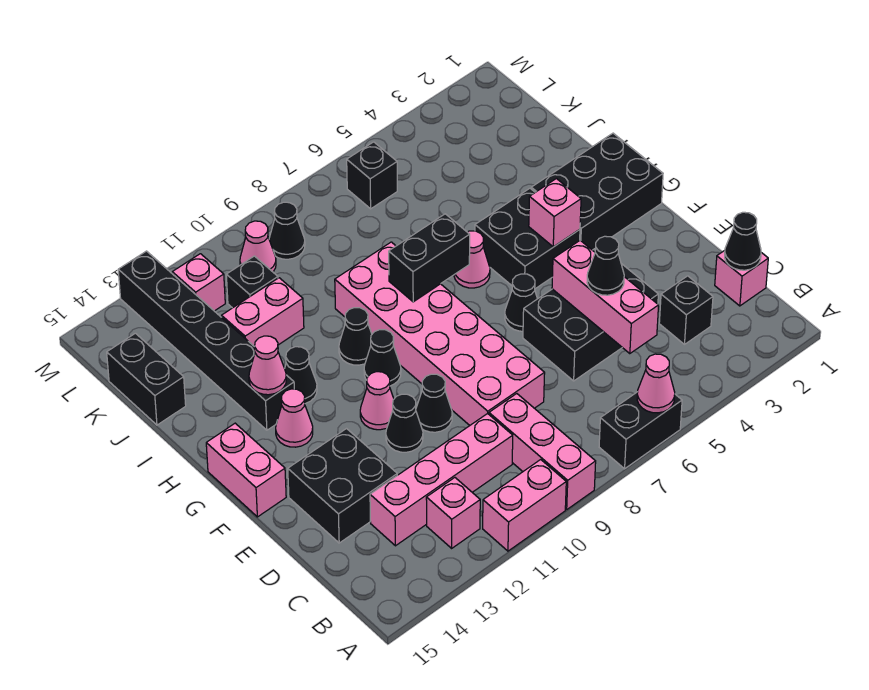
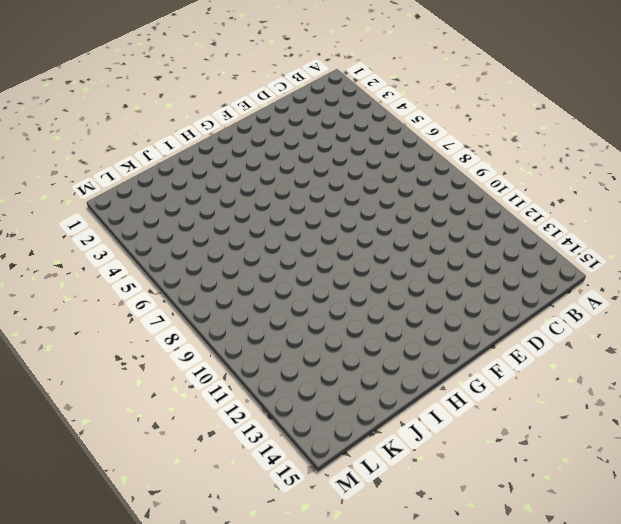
none -> black brick A6:A7 level 1
none -> pink brick A9:C9 level 1
none -> pink brick A10:A11 level 1
none -> pink brick B12 level 1

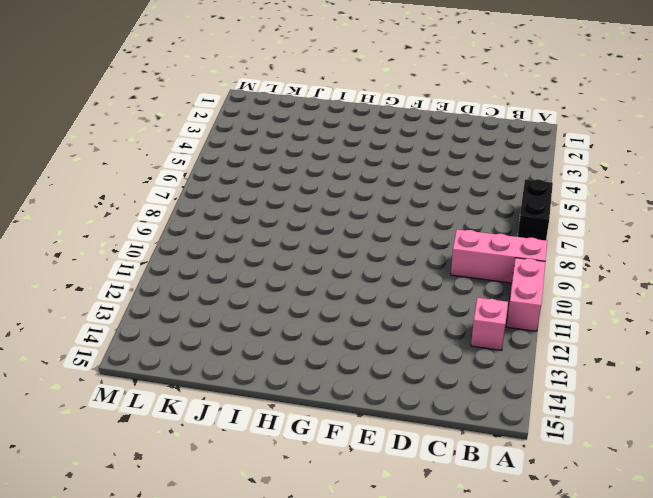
none -> pink brick C1 level 1
none -> black brick C3 level 1
none -> pink brick C10:C13 level 1
none -> black brick D4:E6 level 1

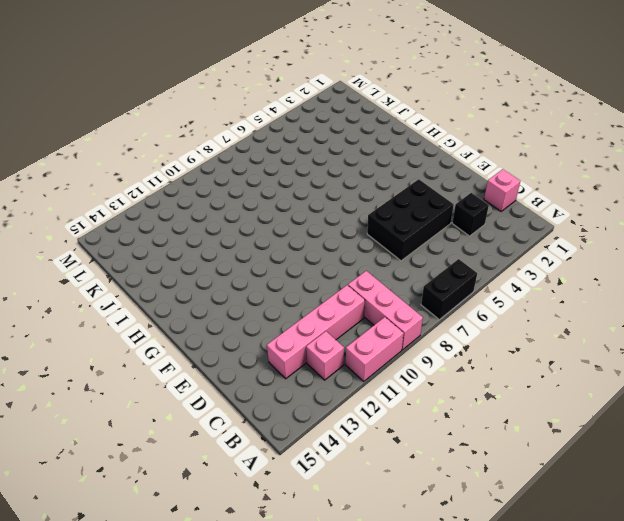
none -> pink brick D8:I9 level 1
none -> black brick D13:E14 level 1
none -> black cone E10 level 1
none -> black cone E11 level 1

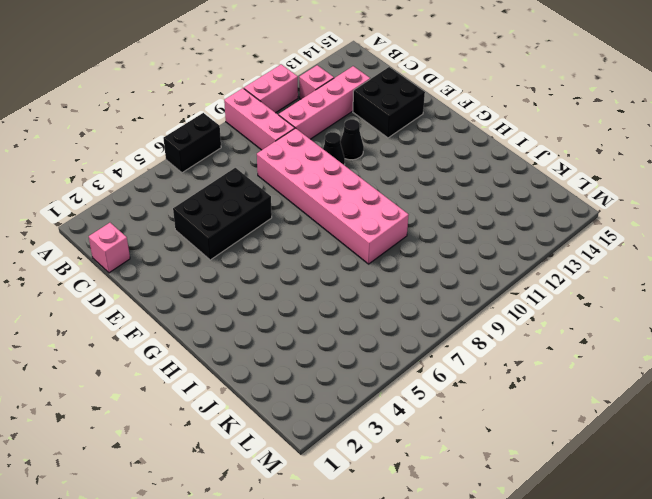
none -> black brick C3 level 1
none -> black cone F6 level 1
none -> pink cone F11 level 1
none -> pink brick F15:G15 level 1

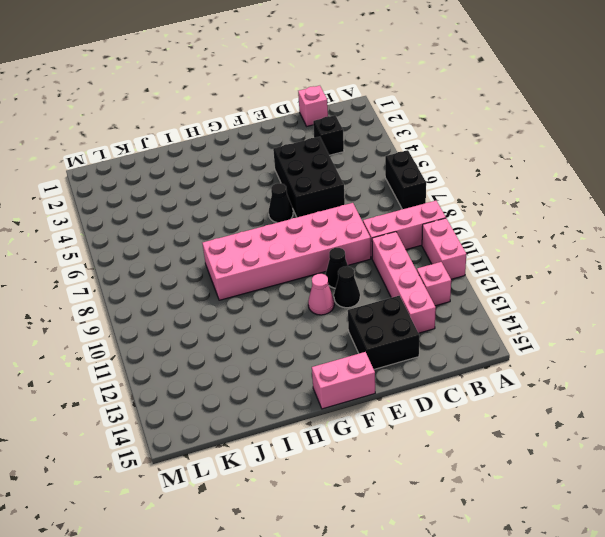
none -> black brick G1:H3 level 1
none -> black brick G4:H5 level 1
none -> black cone G10 level 1
none -> pink cone G13 level 1

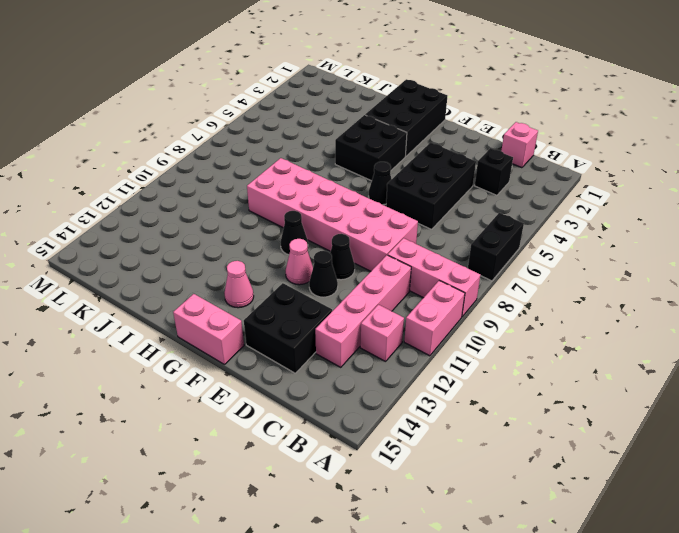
none -> pink cone H6 level 1
none -> black cone H10 level 1
none -> black cone H12 level 1
none -> black brick H13:M13 level 1

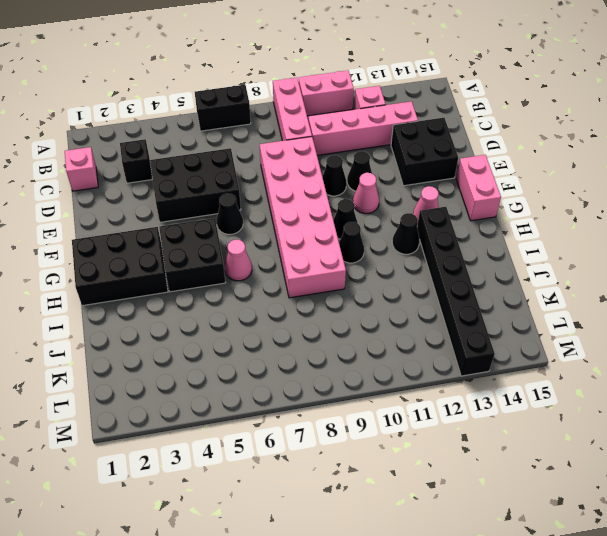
none -> pink brick J11:J12 level 1
none -> black brick J15:K15 level 1
none -> black brick K11 level 1
none -> black brick L6 level 1

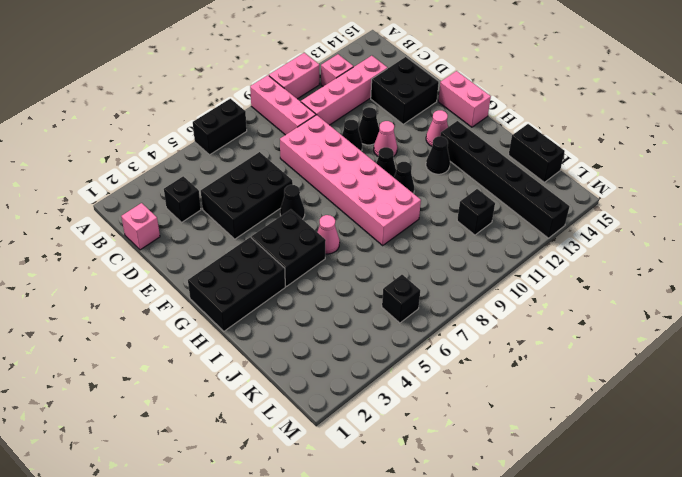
none -> pink brick J11:J12 level 1
none -> black cone L9 level 1
none -> pink cone L10 level 1
none -> pink brick L12 level 1

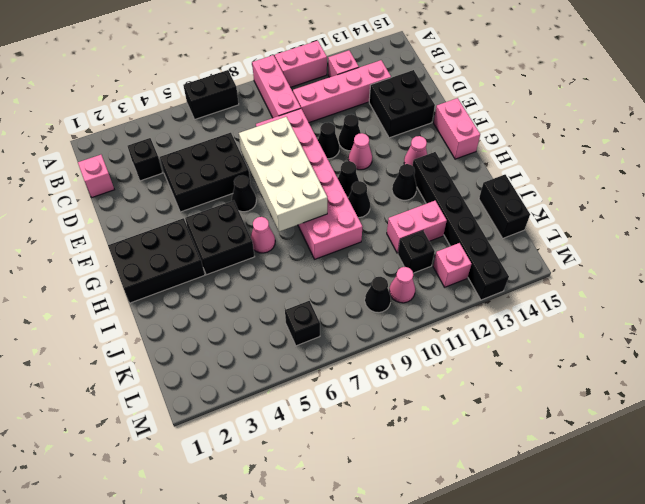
white brick E7:H8 level 2 -> black brick H7:H8 level 2
none -> pink cone A6 level 2
none -> black cone C1 level 2
none -> pink brick C5:E5 level 2
none -> pink brick G4 level 2

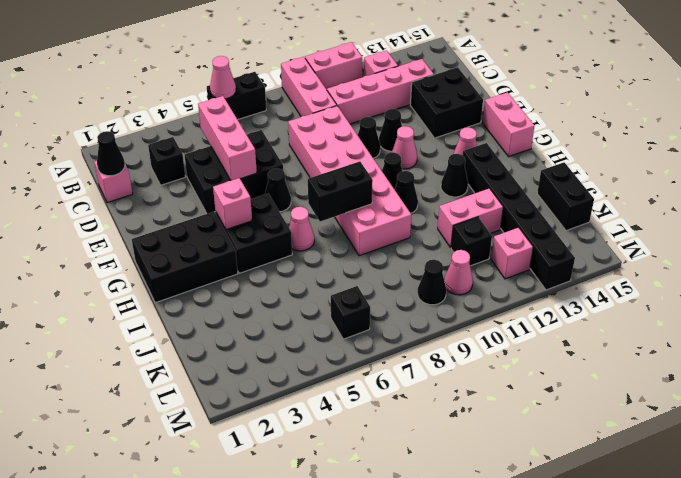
none -> pink cone H13 level 2
none -> black cone D5 level 3

